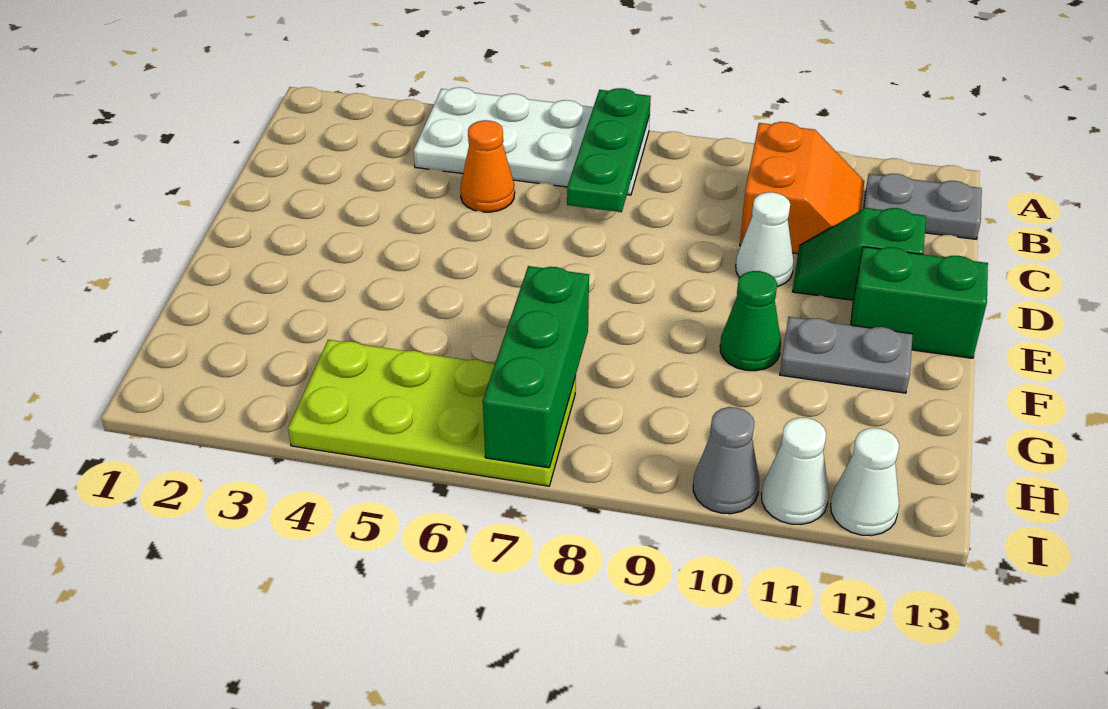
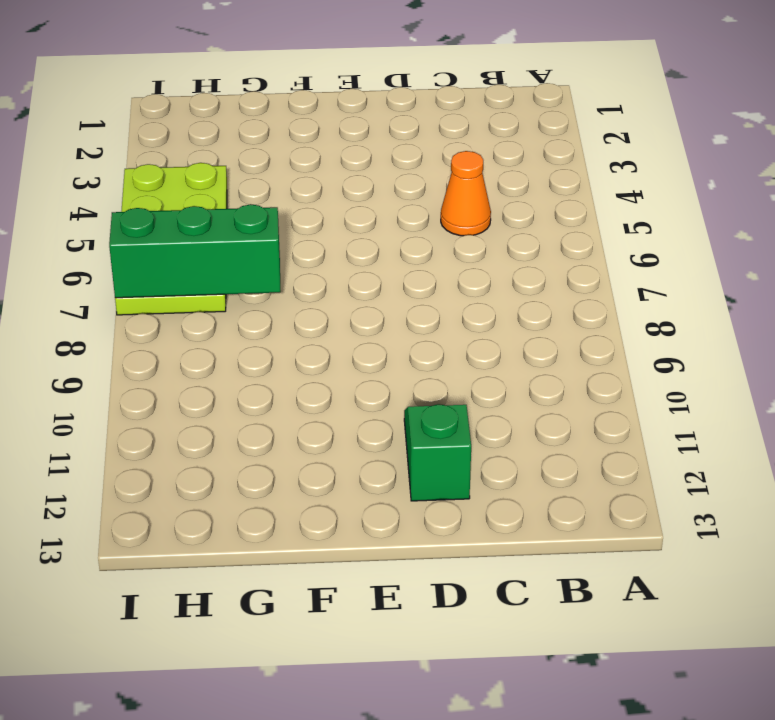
none -> white plate A4:B7 level 1
none -> orange slope B10:C11 level 1 top 10
none -> grey plate B12:B13 level 1

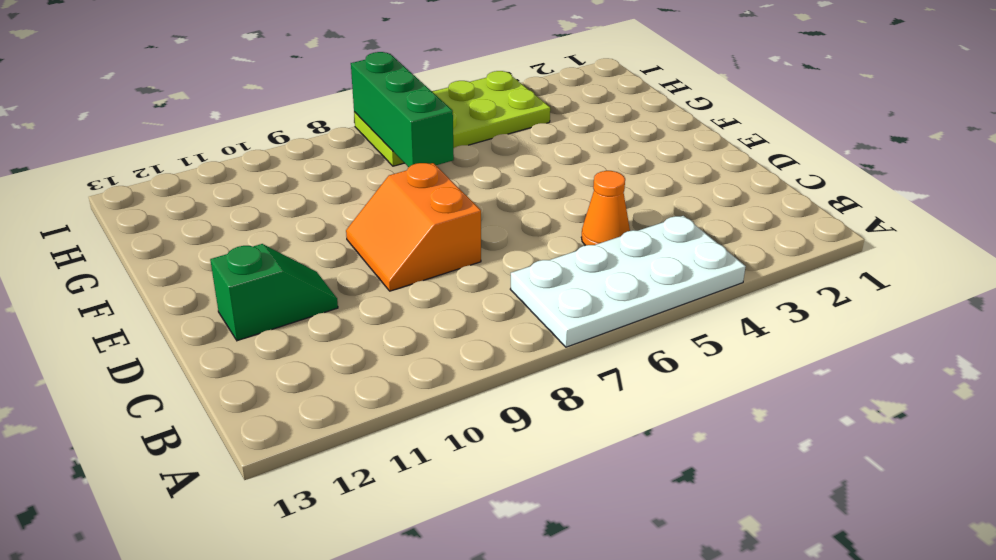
orange slope D8:E9 level 1 top 8 -> orange slope B10:C11 level 1 top 10
none -> grey plate B12:B13 level 1
none -> white cone D10 level 1
none -> green brick E12:E13 level 1

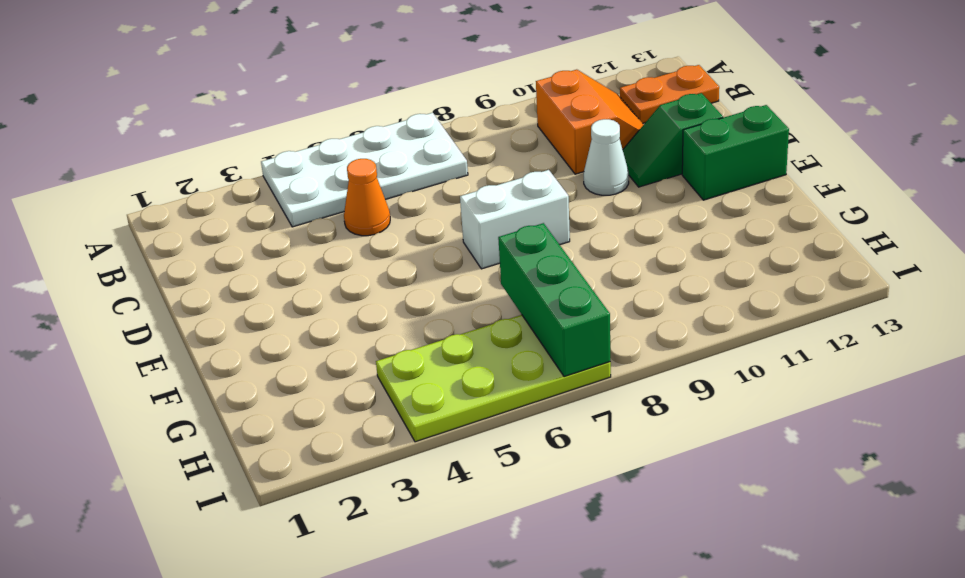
orange plate B12:B13 level 1 -> grey plate B12:B13 level 1
white brick E7:E8 level 1 -> none
none -> green cone F10 level 1
none -> grey plate F11:F12 level 1
none -> grey cone I10 level 1

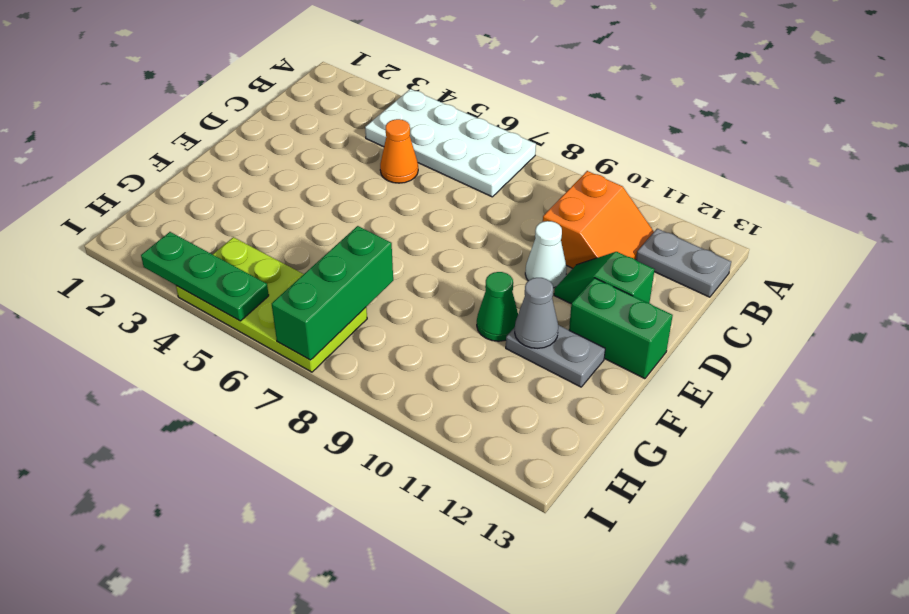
grey cone F11 level 2 -> grey cone I10 level 1
green plate I3:I5 level 2 -> green plate A7:C7 level 2
none -> white cone I11 level 1
none -> white cone I12 level 1

